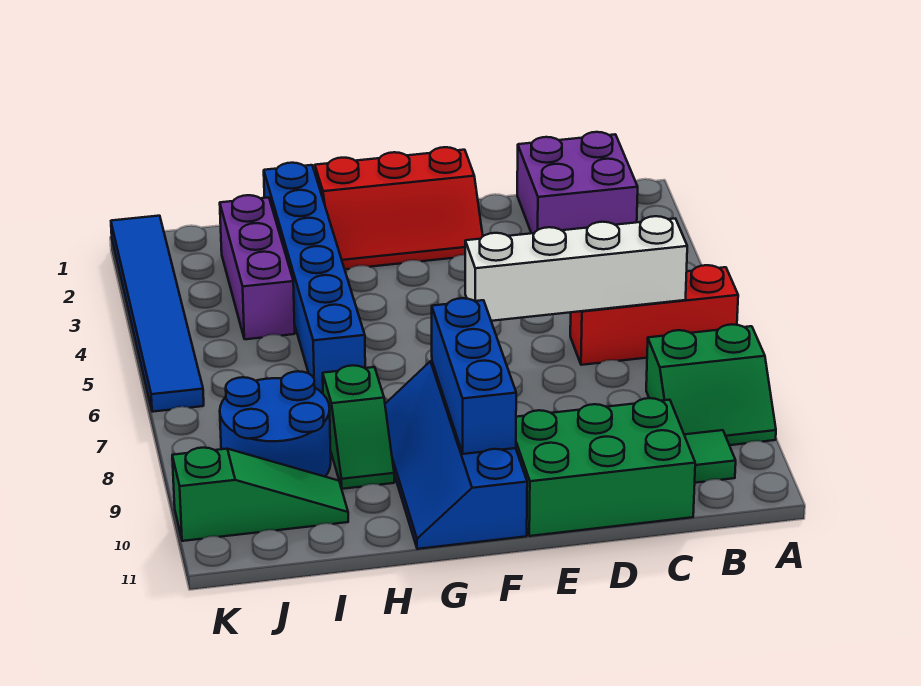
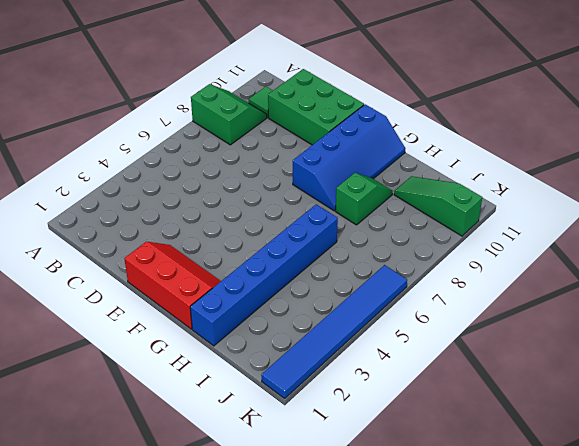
none -> red brick A6:C6 level 1
none -> purple brick B1:C2 level 1
none -> purple brick I2:I4 level 1

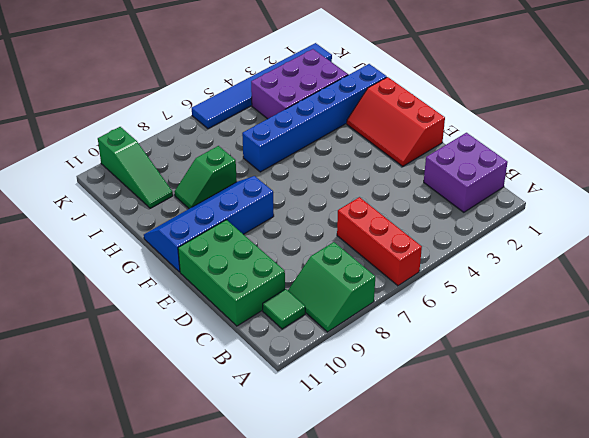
purple brick I2:J4 level 1 -> purple brick I2:I4 level 1
none -> blue round brick I8:J9 level 1
none -> white brick B6:E6 level 2
none -> blue brick F8:F10 level 2

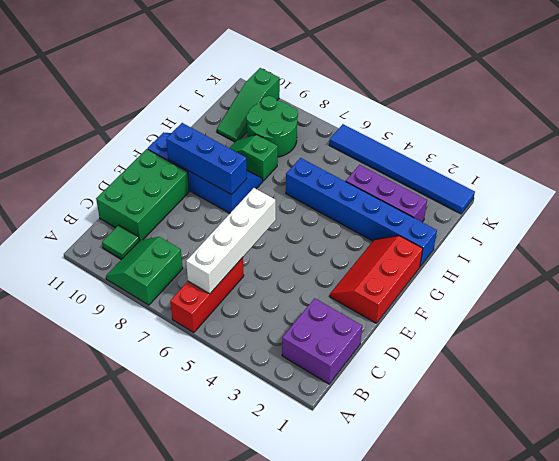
green round brick I8:J9 level 1 -> blue round brick I8:J9 level 1

